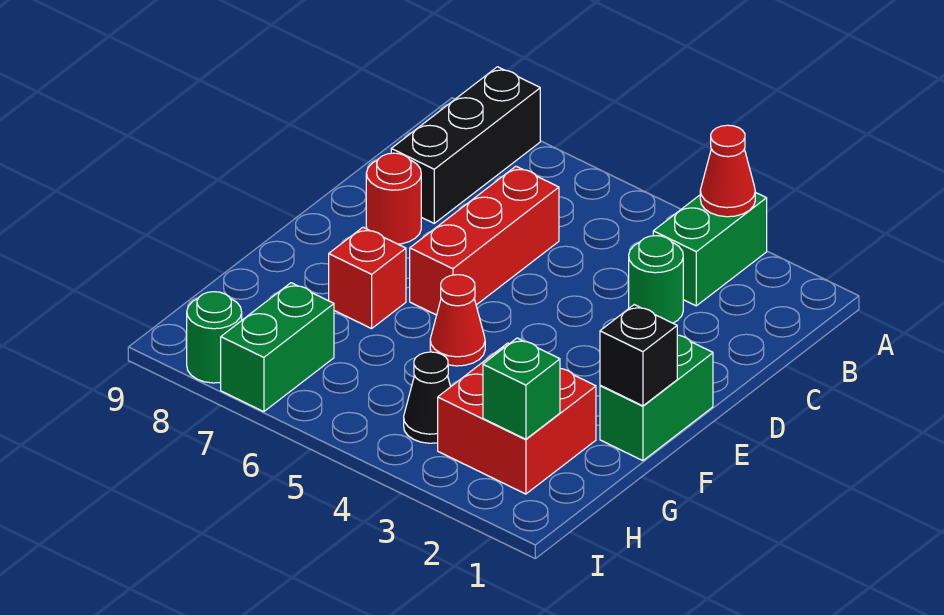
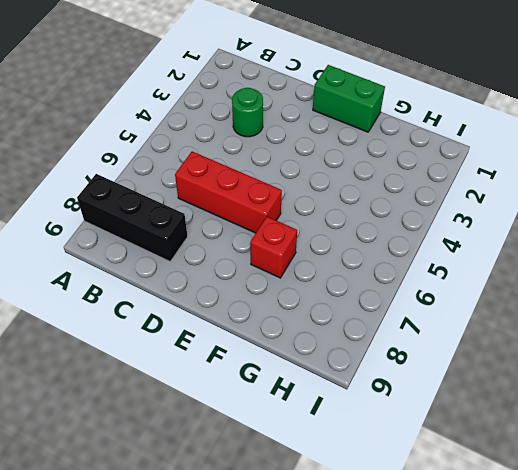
none -> green brick A3:B3 level 1
none -> red round brick D8 level 1
none -> red cone F5 level 1

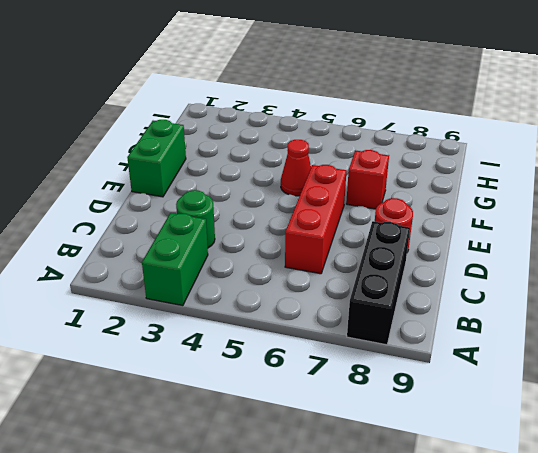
none -> red brick G2:H3 level 1
none -> black cone H4 level 1
none -> green brick H7:I7 level 1

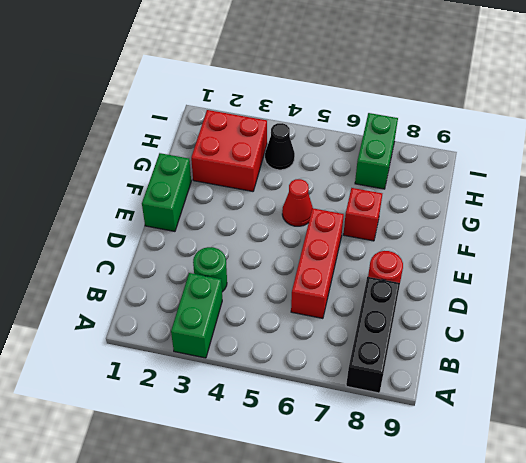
none -> green round brick I8 level 1
none -> red cone A3 level 2
none -> black brick F1 level 2

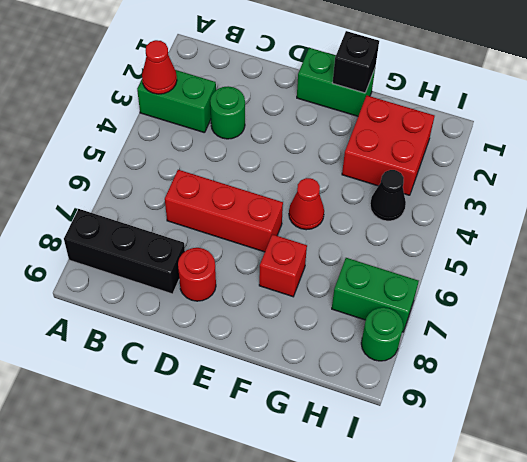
none -> green brick H2 level 2

